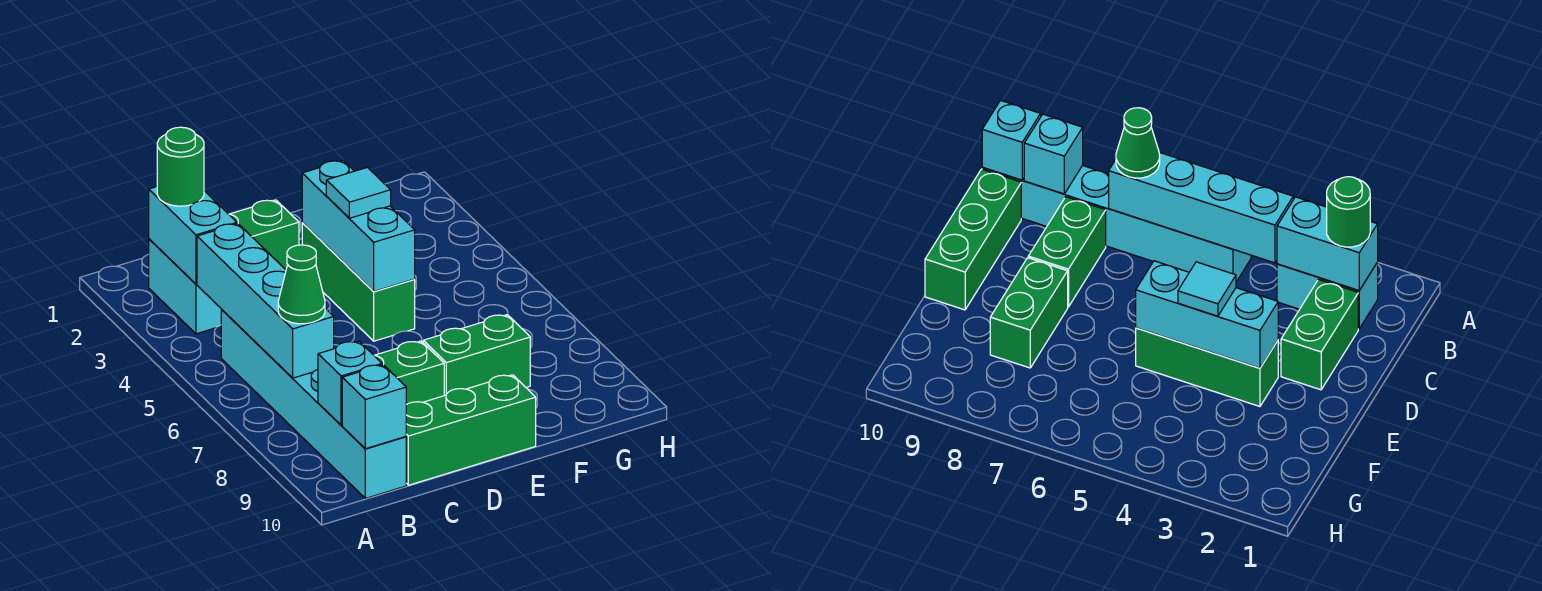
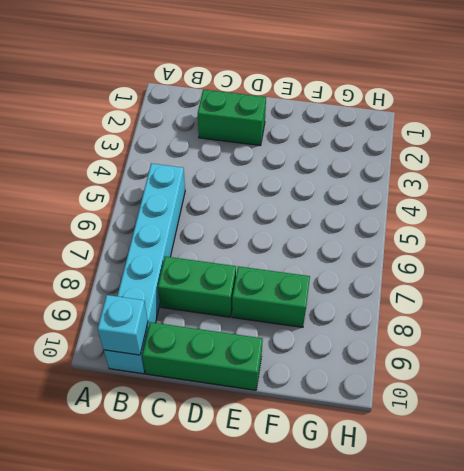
none -> cyan brick B2:B3 level 1
none -> green brick E3:E5 level 1
none -> cyan brick B2:B3 level 2

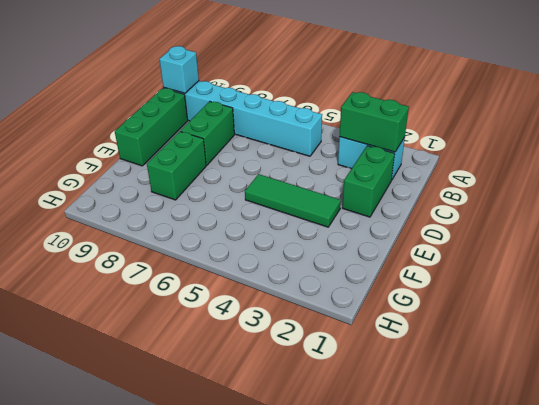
green brick B2:B3 level 2 -> cyan brick B2:B3 level 2
green tile E3:E5 level 1 -> green brick E3:E5 level 1
none -> cyan brick B4:B7 level 2
none -> cyan brick B9 level 2
none -> cyan brick E3:E5 level 2

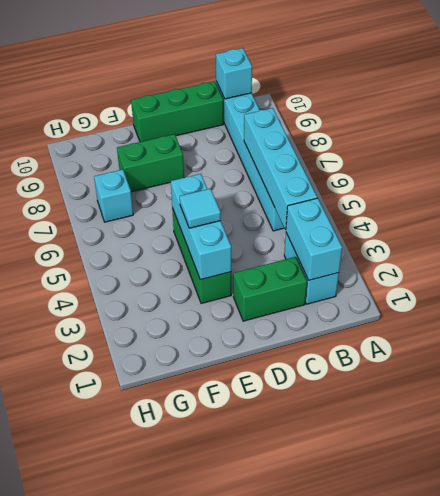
cyan brick G7 level 1 -> cyan brick B9 level 2
none -> green brick C8:D8 level 1
none -> green round brick B2 level 3
none -> green cone B7 level 3

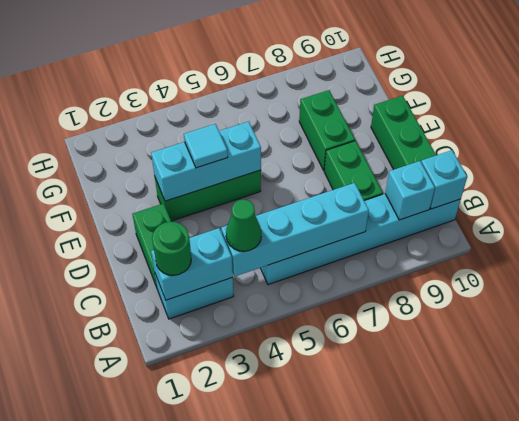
green cone B4 level 3 -> green cone B7 level 3

